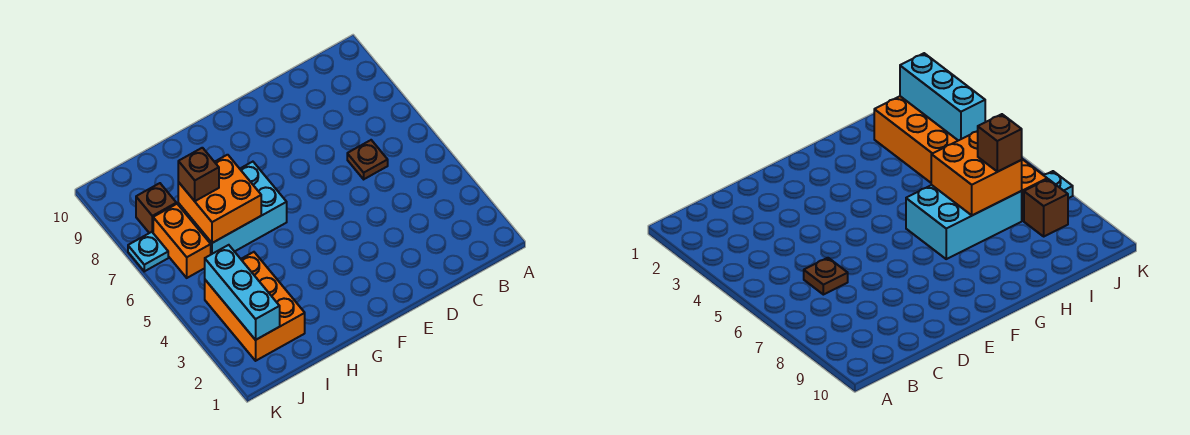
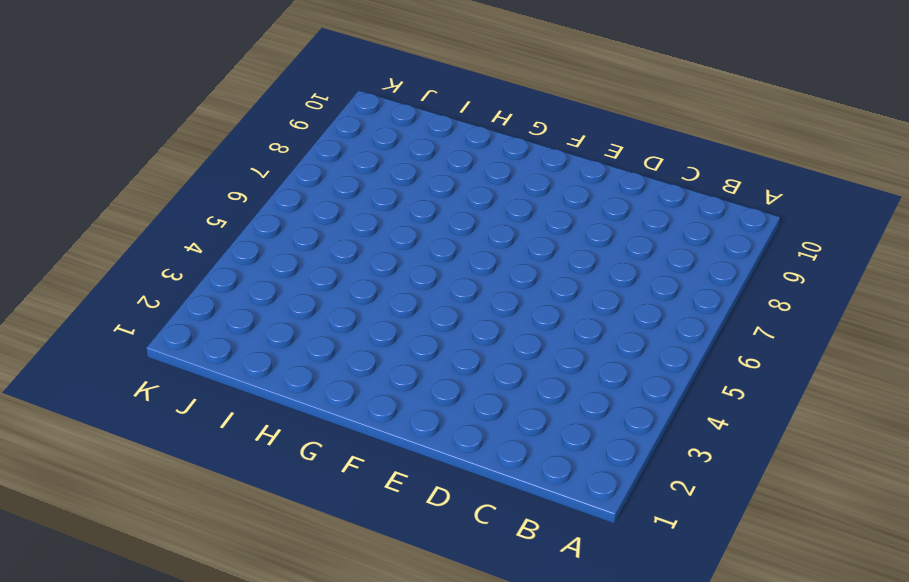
none -> brown plate C6 level 1
none -> cyan brick G6:I7 level 1

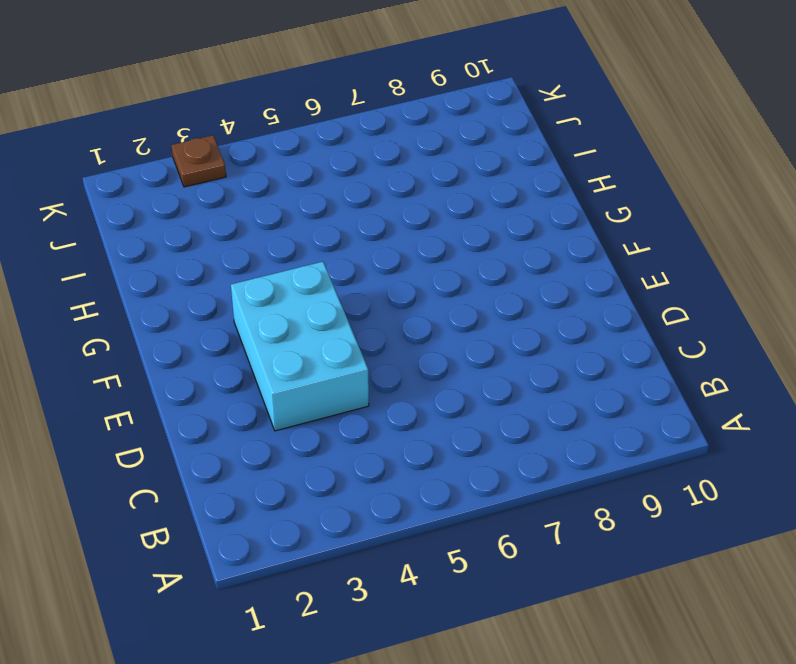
cyan brick D3:F4 level 1 -> cyan brick G6:I7 level 1
brown plate K3 level 1 -> brown plate C6 level 1
none -> orange brick I2:J4 level 1
none -> orange brick J6:J7 level 1

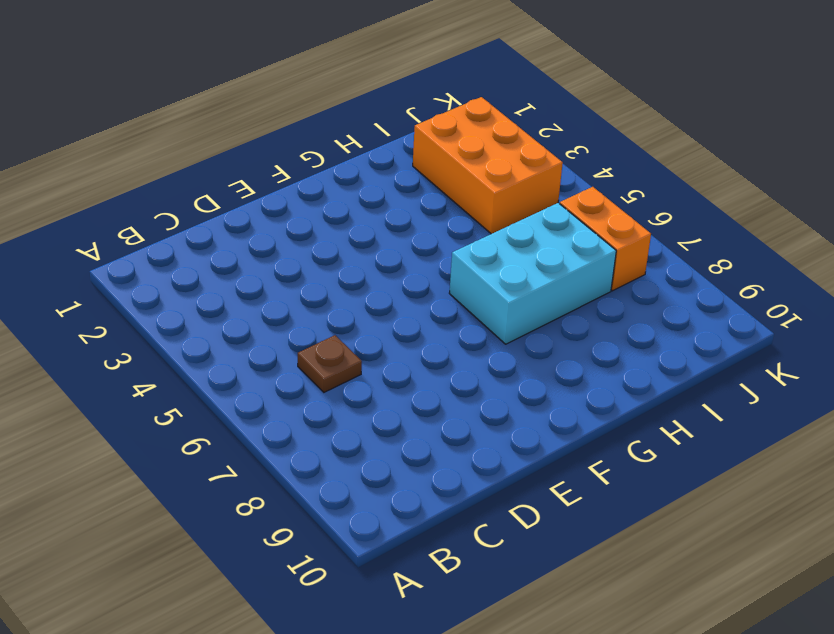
none -> brown brick J8 level 1
none -> cyan plate K7 level 1

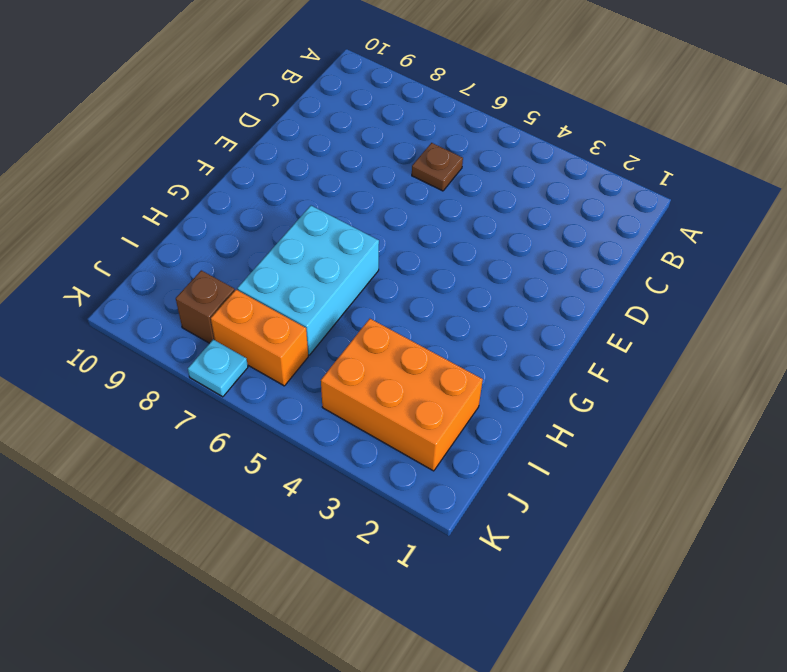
none -> orange brick H6:I7 level 2
none -> cyan brick J2:J4 level 2

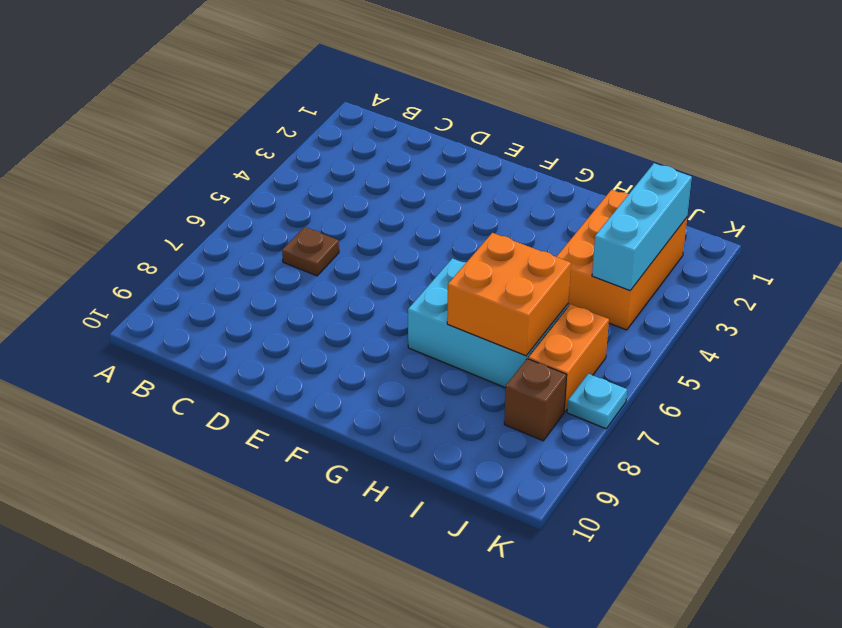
none -> brown brick I7 level 3

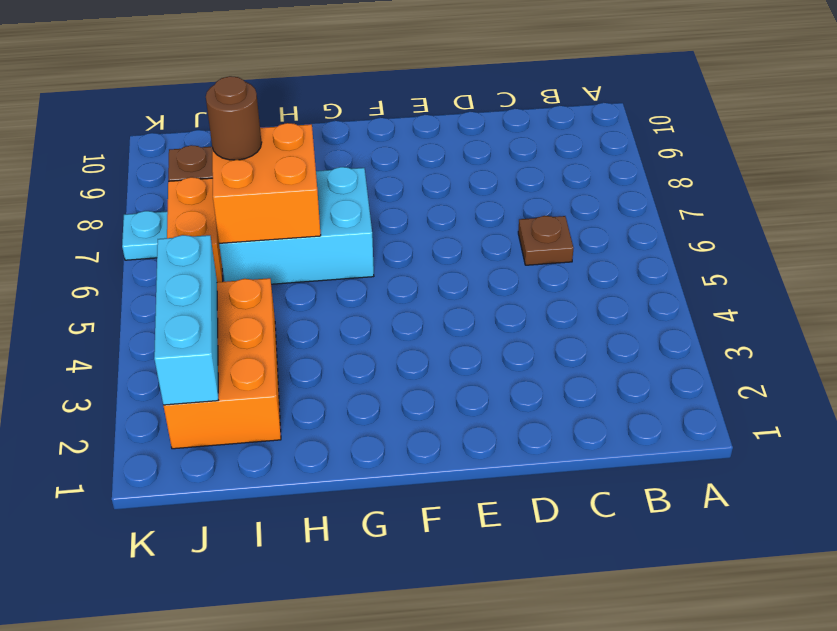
brown round brick I7 level 3 -> brown brick I7 level 3

